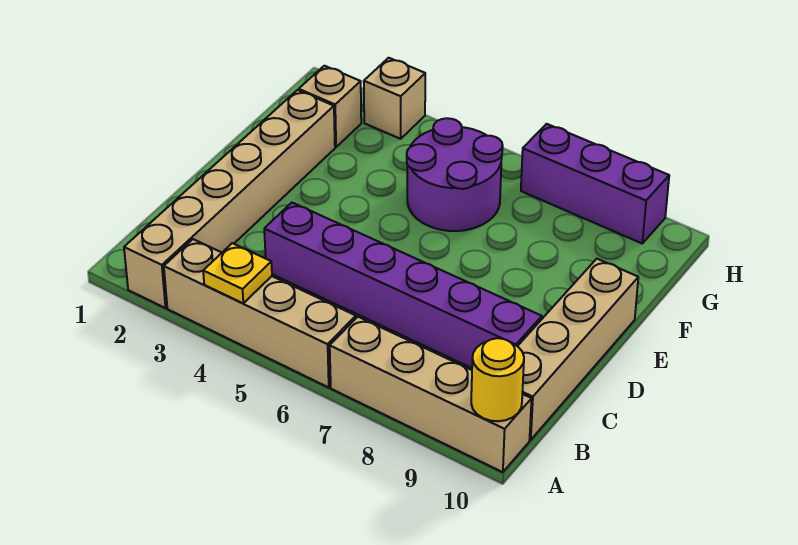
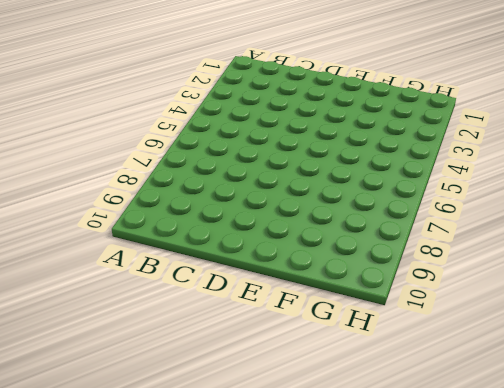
none -> tan brick A2:F2 level 1
none -> tan brick A3:A6 level 1

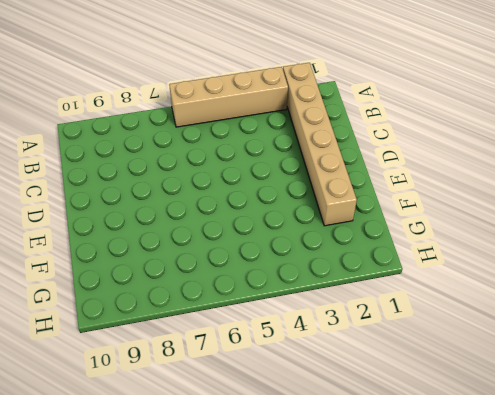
none -> tan brick A7:A10 level 1
none -> tan brick B10:E10 level 1

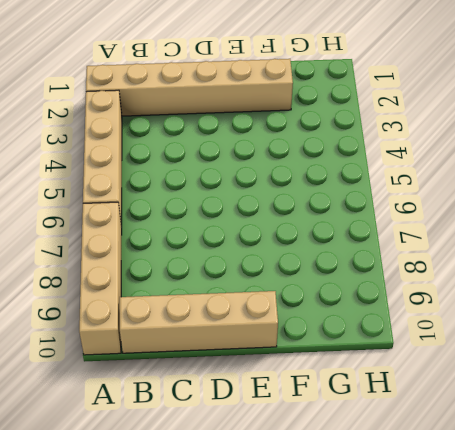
none -> purple brick C4:C9 level 1
none -> purple round brick F5:G6 level 1

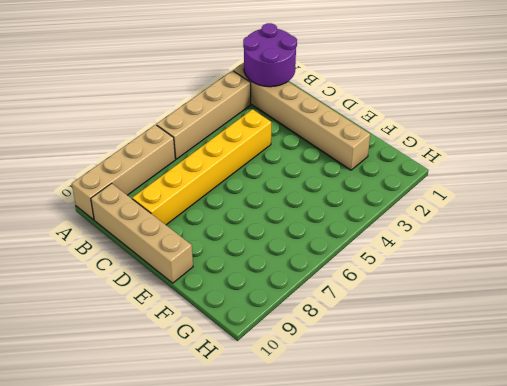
purple round brick A1:B2 level 2 -> purple round brick F5:G6 level 1
yellow brick C4:C9 level 1 -> purple brick C4:C9 level 1
none -> tan brick G2 level 1
none -> tan brick H3 level 1

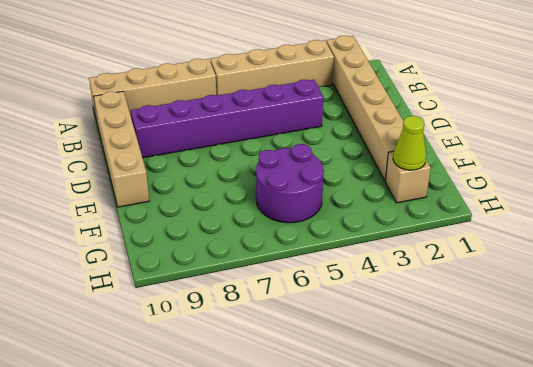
lime cone G2 level 2 -> none
none -> tan brick H3 level 1
none -> purple brick H7:H9 level 1

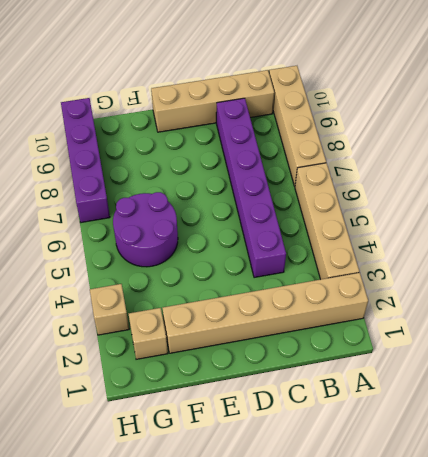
purple brick H7:H10 level 1 -> purple brick H7:H9 level 1
none -> yellow plate A4 level 2
none -> yellow round brick A10 level 2

